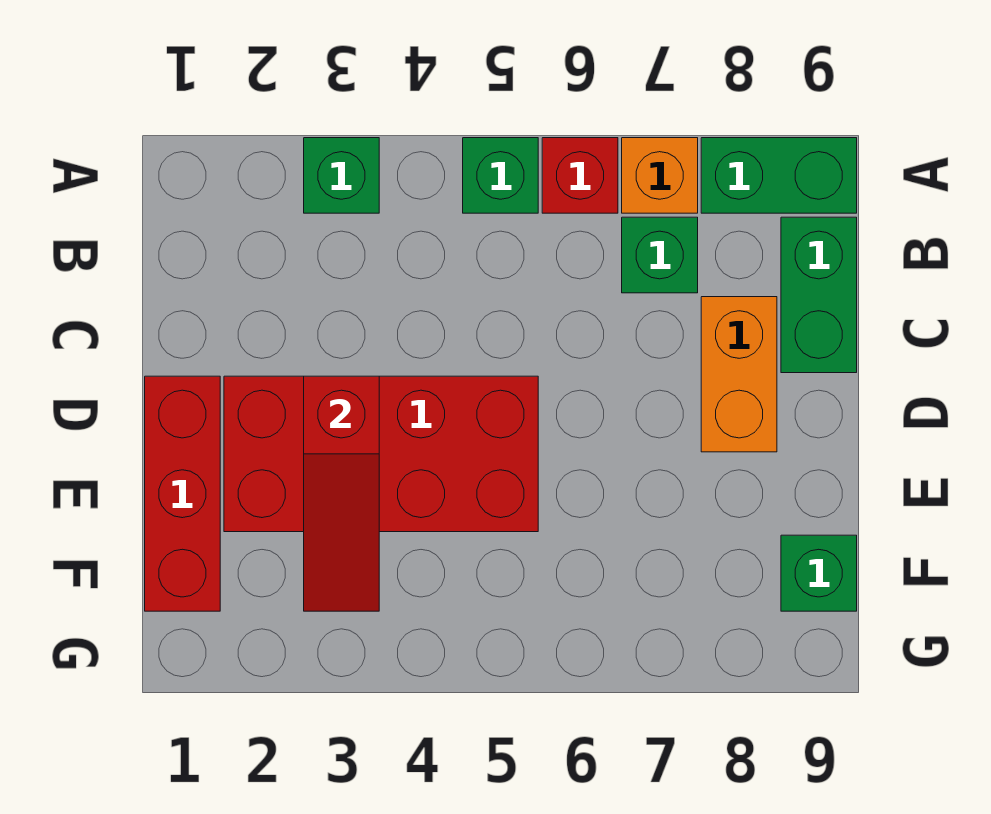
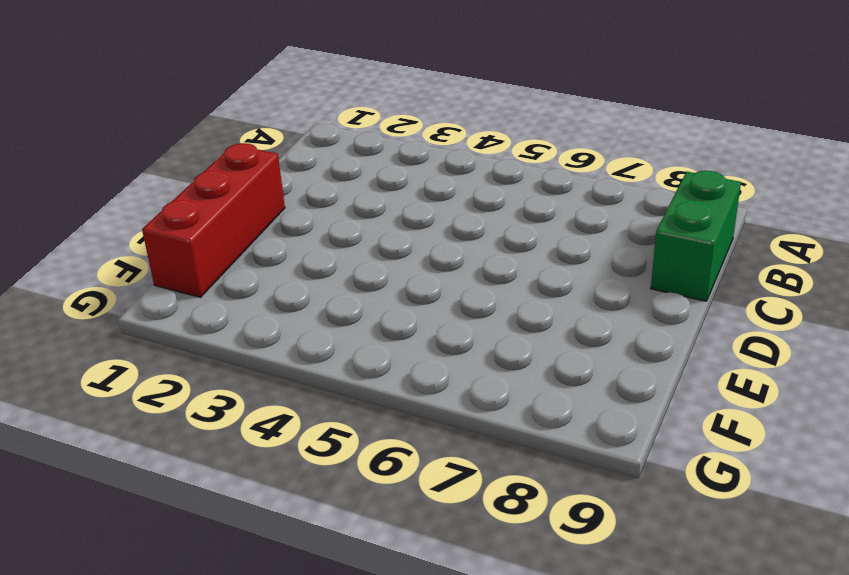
none -> green brick A3 level 1
none -> green brick A5 level 1
none -> red brick A6 level 1

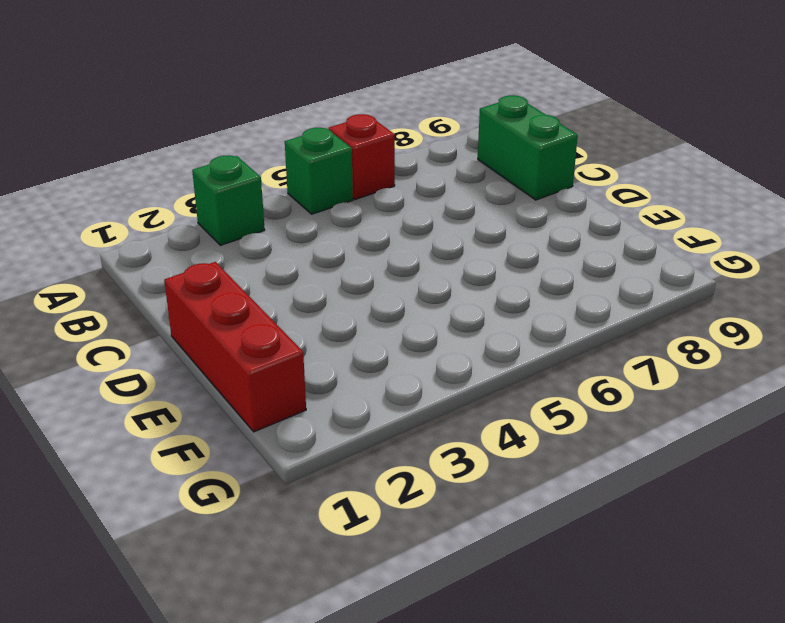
none -> orange brick A7 level 1
none -> green brick A8:A9 level 1
none -> green brick B7 level 1

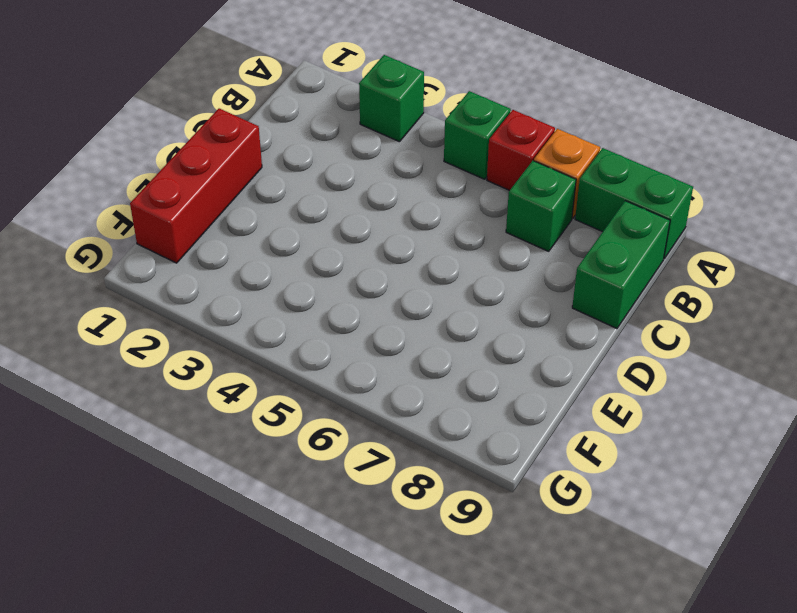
none -> orange brick C8:D8 level 1
none -> red brick D2:E5 level 1
none -> green brick F9 level 1

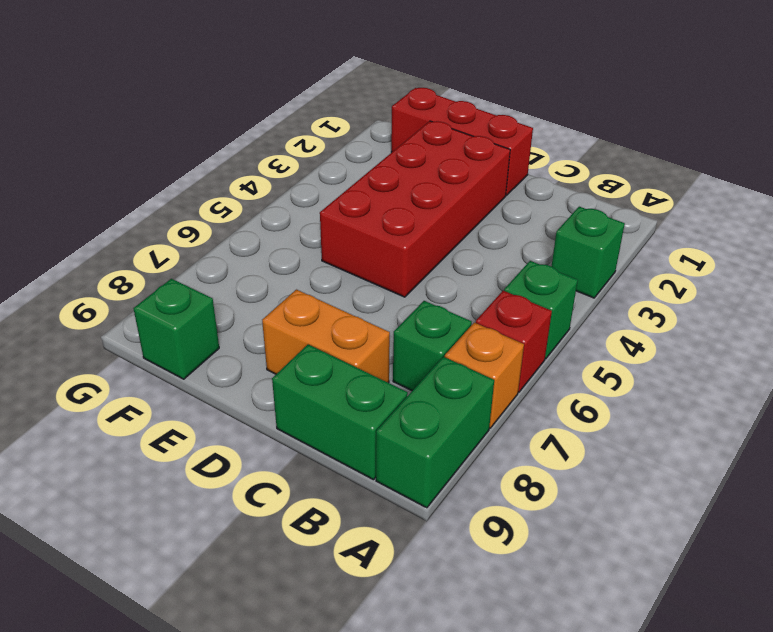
none -> red slope D3:F3 level 2 top D

